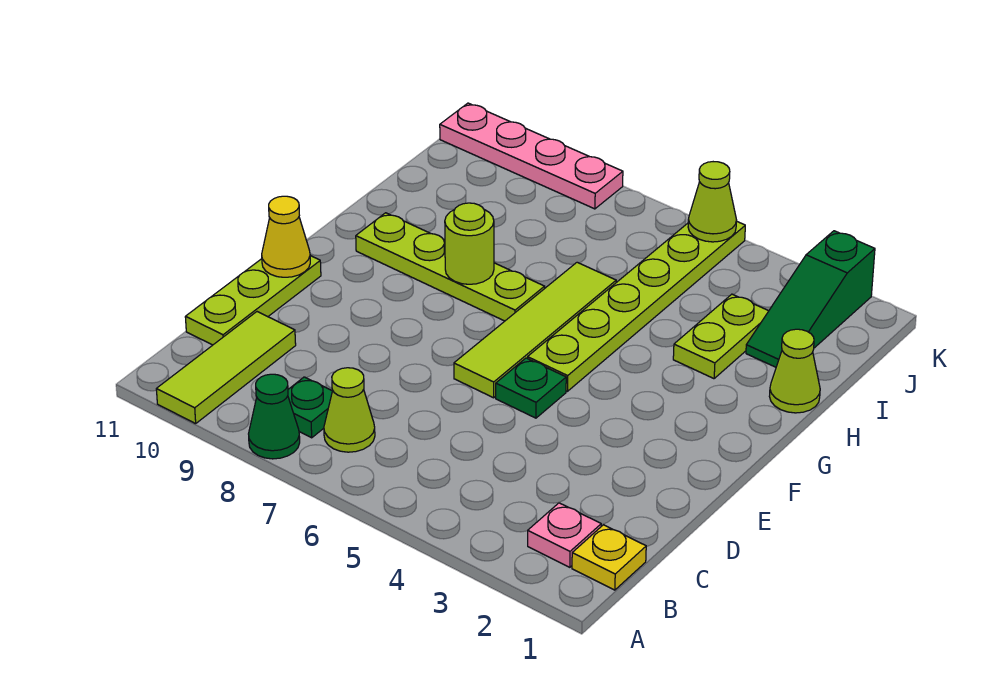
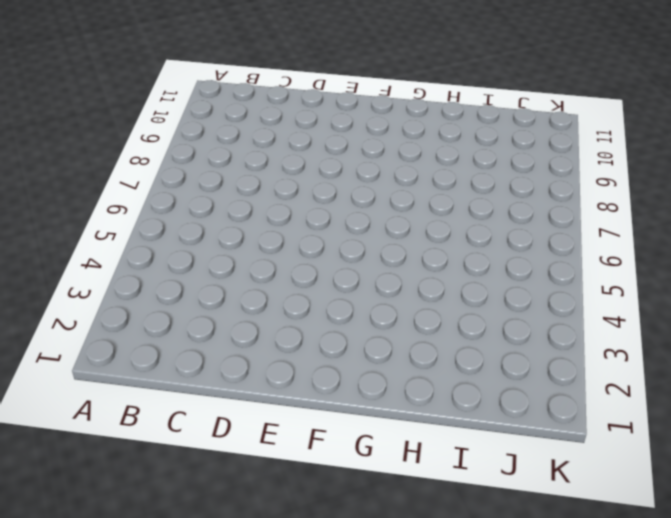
none -> green cone A8 level 1
none -> lime tile A10:C10 level 1
none -> yellow plate B1 level 1

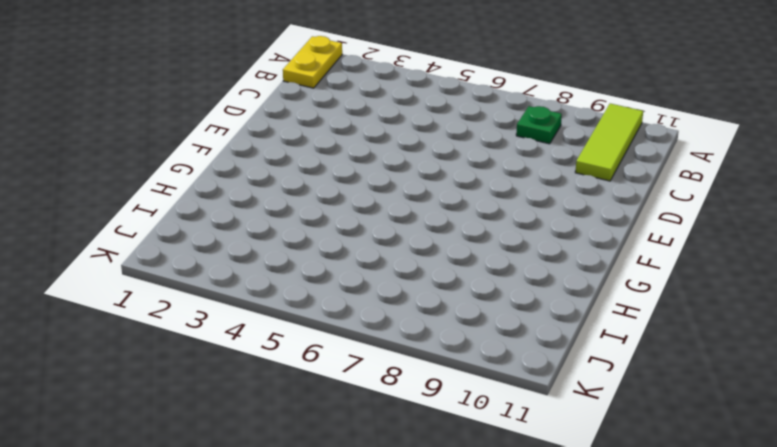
yellow plate A1:B1 level 1 -> yellow plate B1 level 1
none -> green cone A8 level 1
none -> pink plate B2 level 1
none -> lime cone B7 level 1

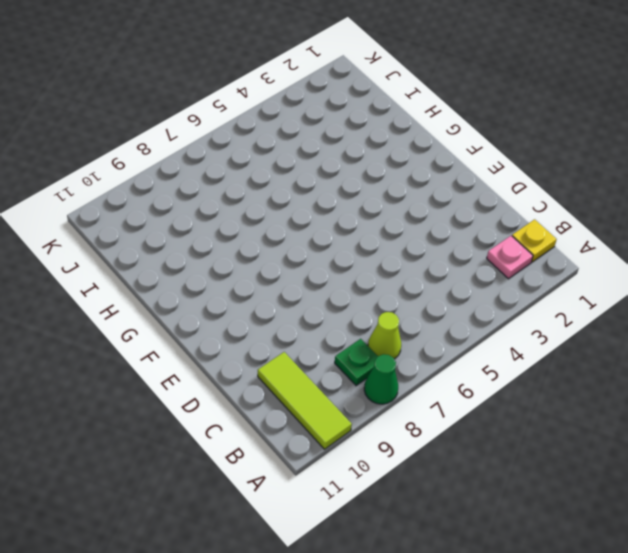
none -> lime plate C11:E11 level 1
none -> green plate E5 level 1
none -> lime tile E6:H6 level 1

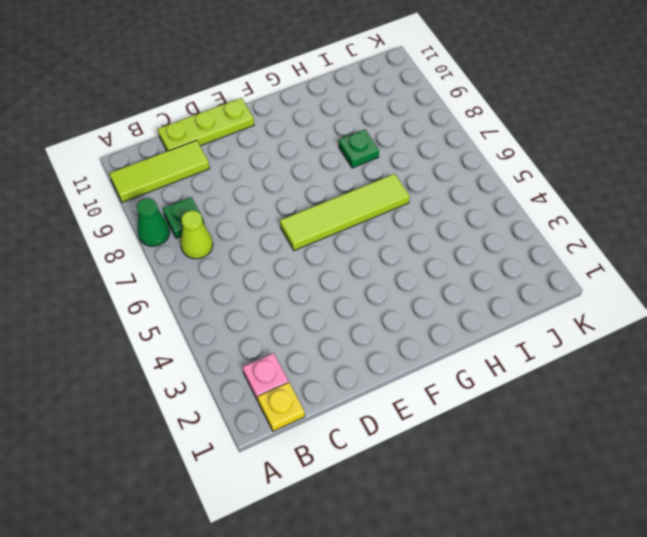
green plate H8 level 1 -> green plate E5 level 1
none -> lime plate F5:K5 level 1
none -> lime plate G7:G10 level 1
none -> lime cone H1 level 1

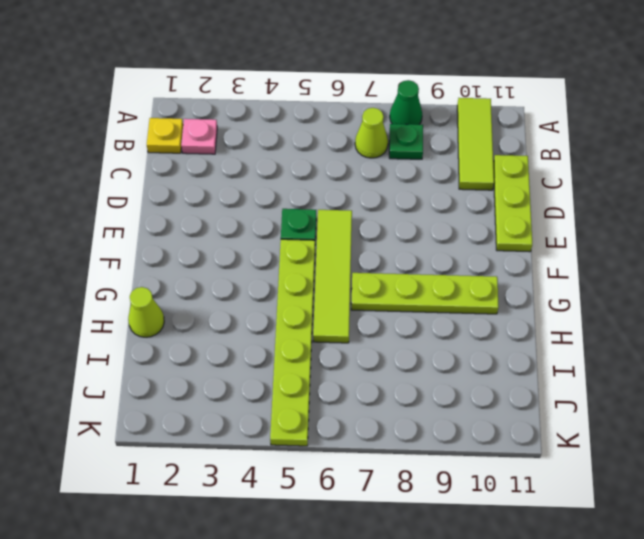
none -> lime plate H3:I3 level 1
none -> green slope I2:K2 level 1 top K
none -> pink plate K8:K11 level 1

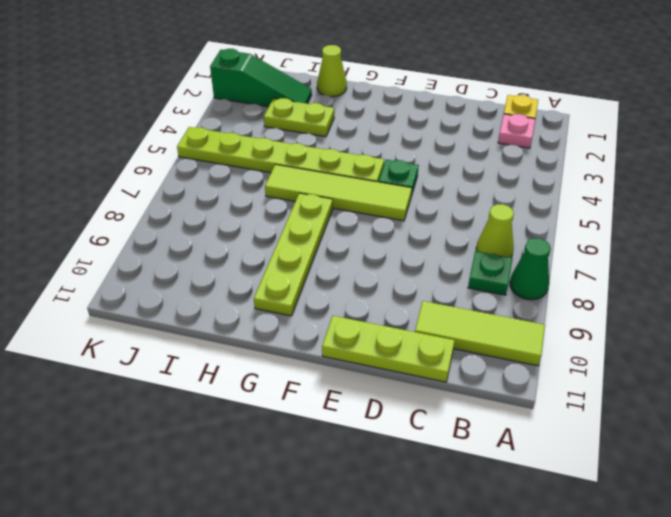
none -> pink plate K8:K11 level 1
none -> yellow cone E11 level 2
none -> lime round brick G8 level 2

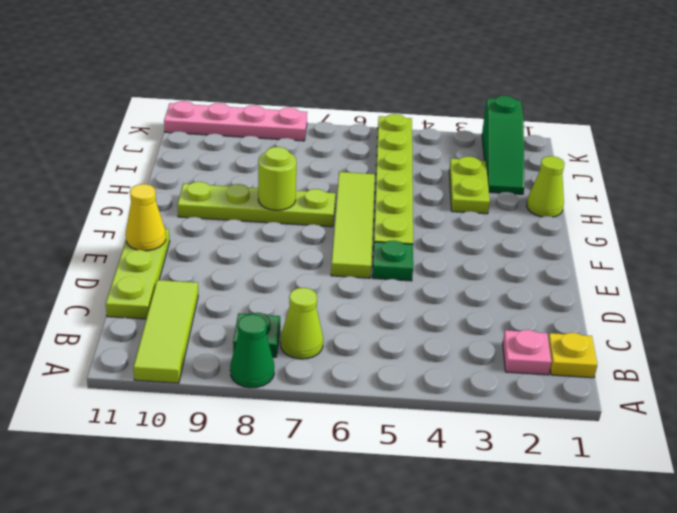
none -> lime cone K5 level 2

